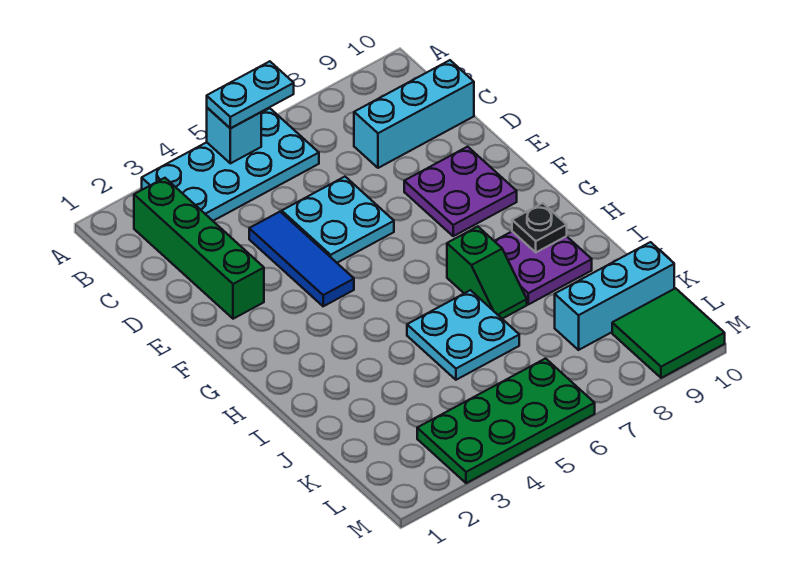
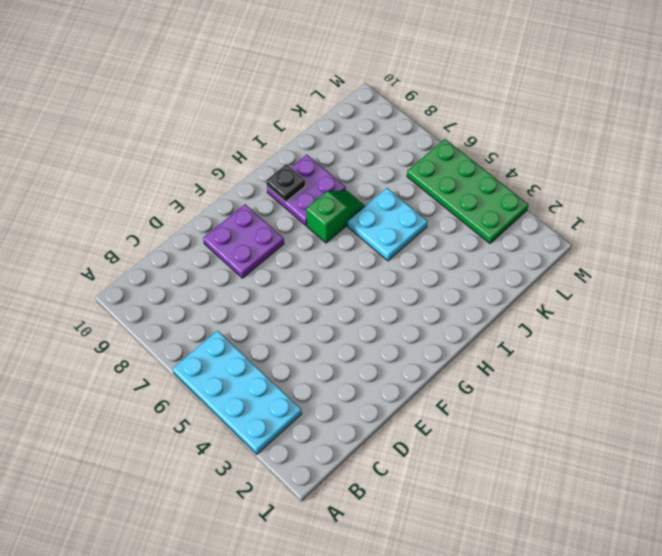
none -> green brick B2:E2 level 1
none -> cyan brick C8:C10 level 1
none -> blue tile D4:F4 level 1

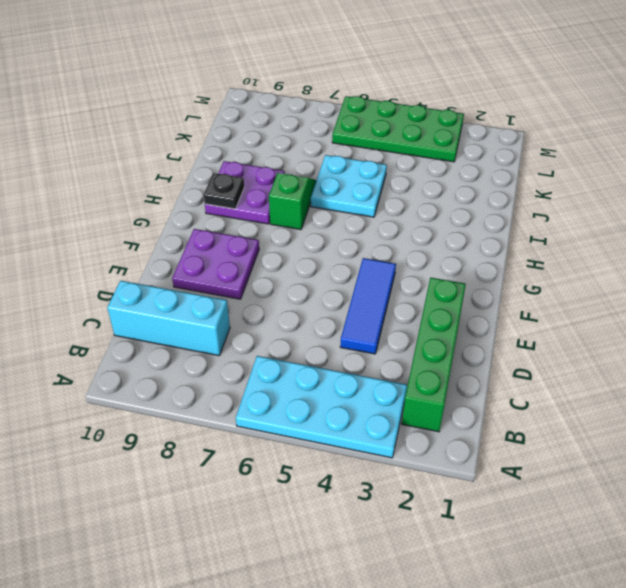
none -> cyan plate D5:E6 level 1
none -> cyan brick K8:K10 level 1
none -> green tile L9:M10 level 1

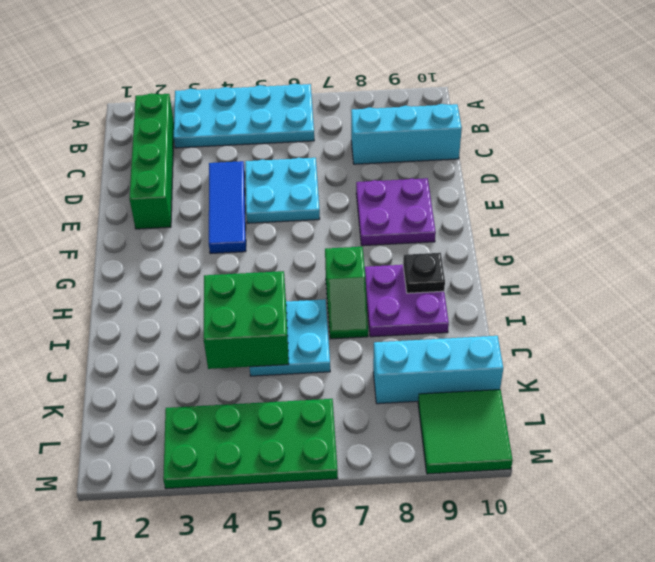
green brick I4:J5 level 2 -> none
none -> cyan brick A5 level 2
none -> cyan plate A5:A6 level 3

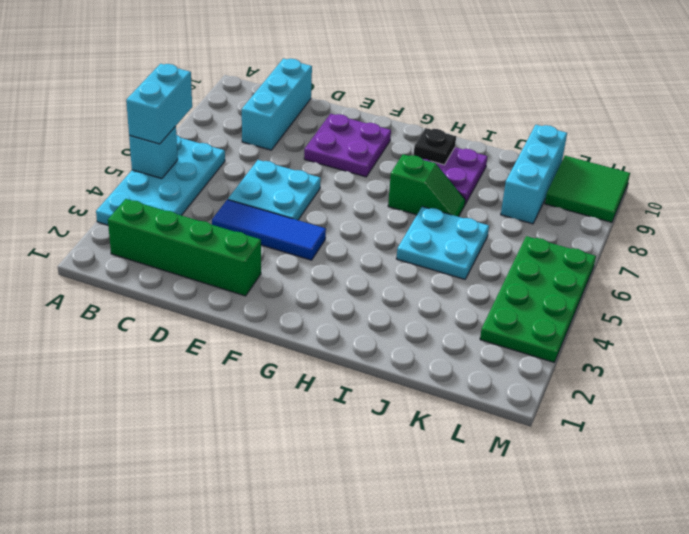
cyan brick A5:A6 level 3 -> cyan plate A5:A6 level 3

